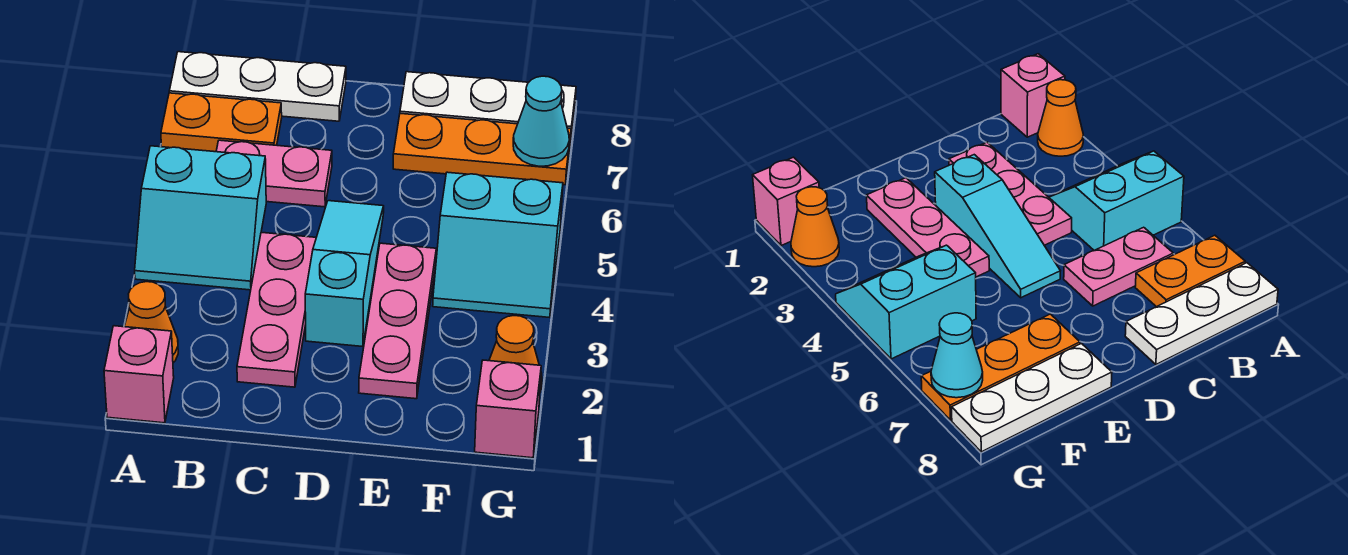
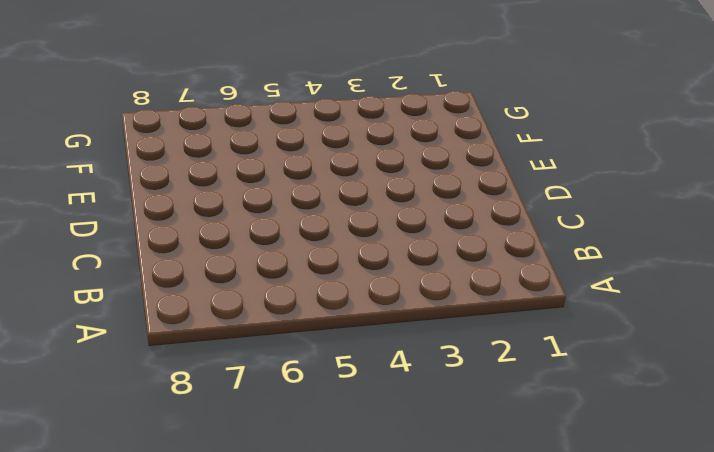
none -> pink brick A1 level 1
none -> orange cone A2 level 1
none -> cyan slope A4:B5 level 1 top 5

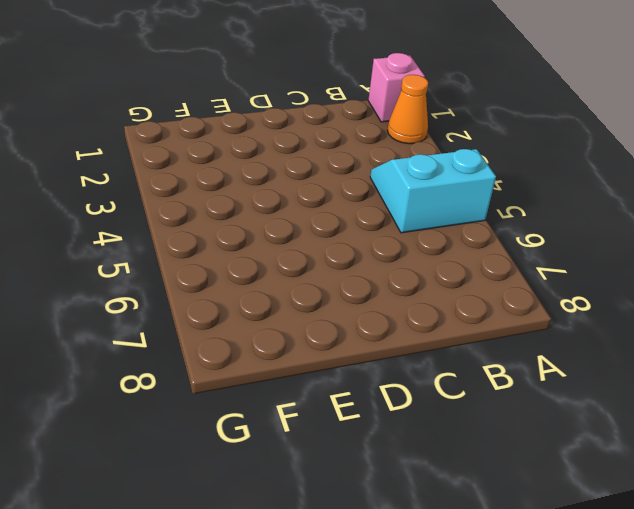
none -> orange plate A7:B7 level 1
none -> white plate A8:C8 level 1
none -> pink plate B6:C6 level 1

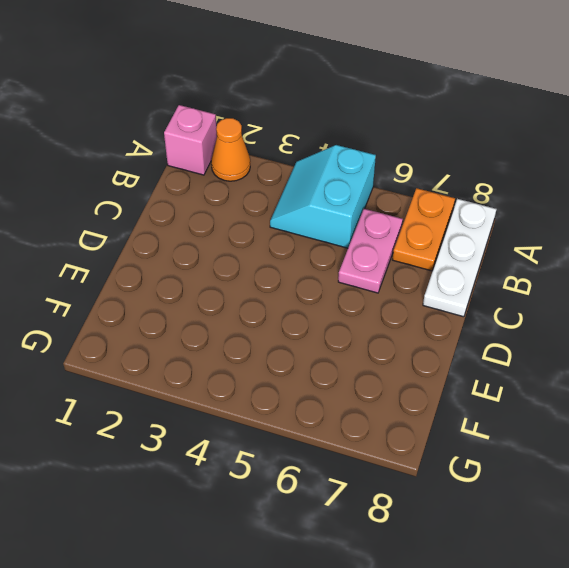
none -> pink plate C2:C4 level 1
none -> cyan slope D3:D5 level 1 top 3
none -> pink plate E2:E4 level 1

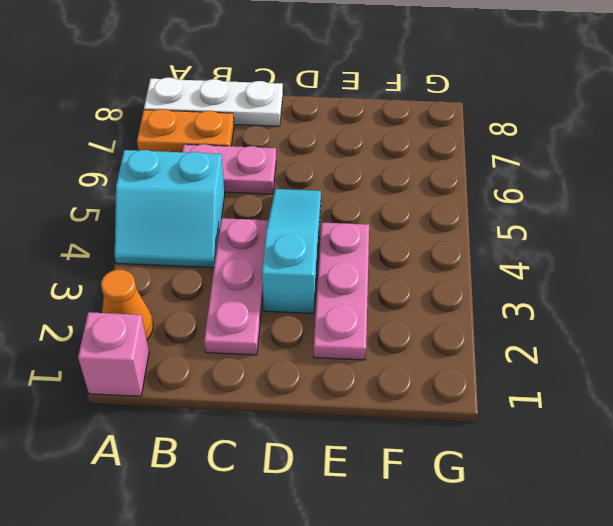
none -> orange plate E7:G7 level 1
none -> white plate E8:G8 level 1
none -> cyan slope F4:G5 level 1 top 5

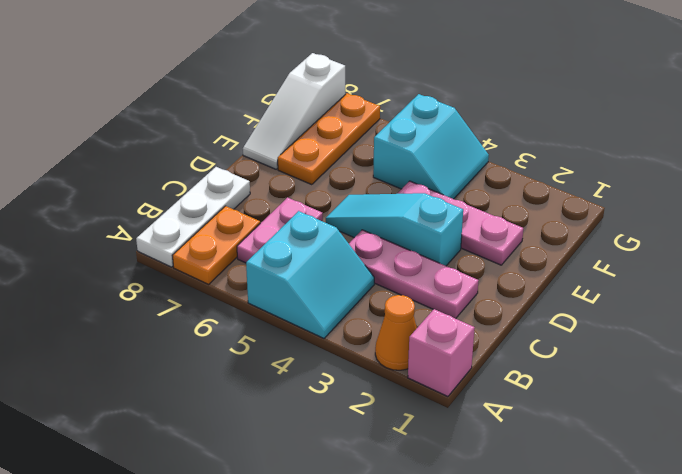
white slope E8:G8 level 1 top G -> white plate E8:G8 level 1
none -> pink brick G1 level 1
none -> orange cone G2 level 1
none -> cyan cone G7 level 2

